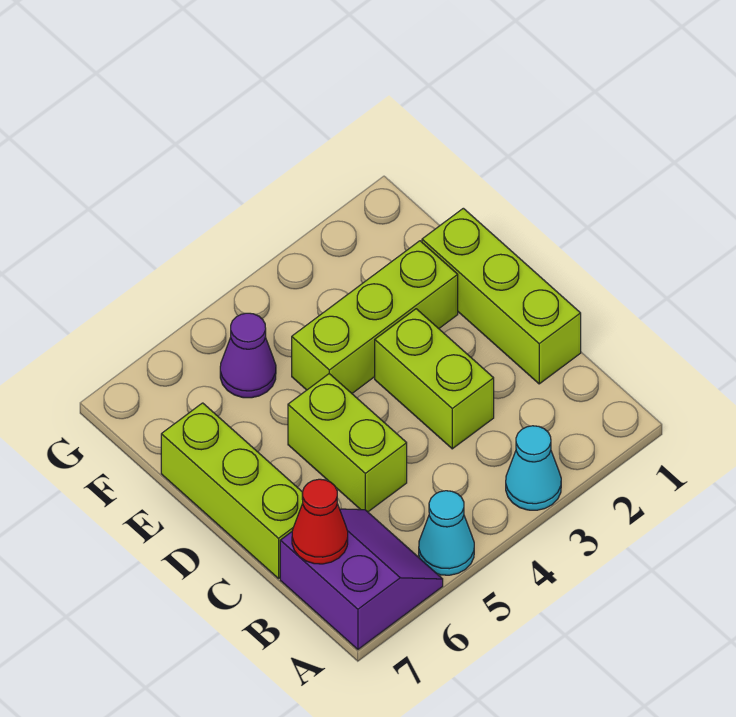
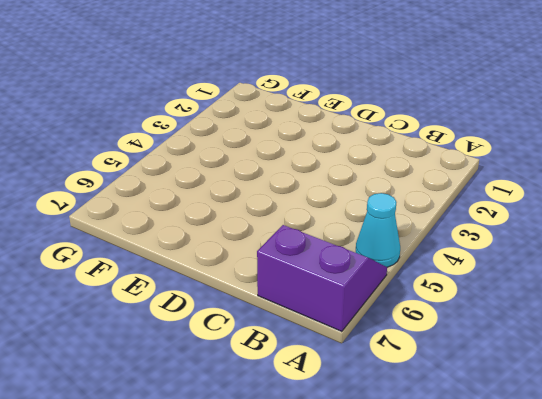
none -> cyan cone A3 level 1
none -> lime brick C1:E1 level 1

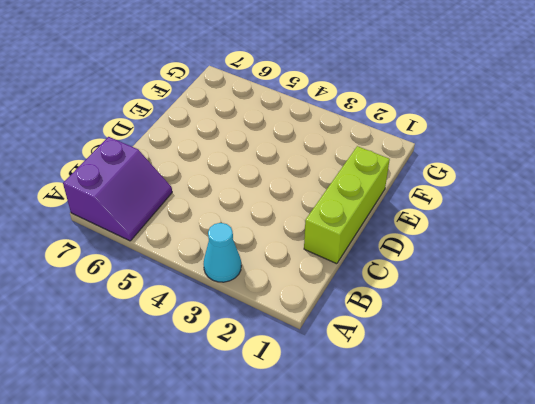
none -> cyan cone A5 level 1
none -> lime brick C3:D3 level 1

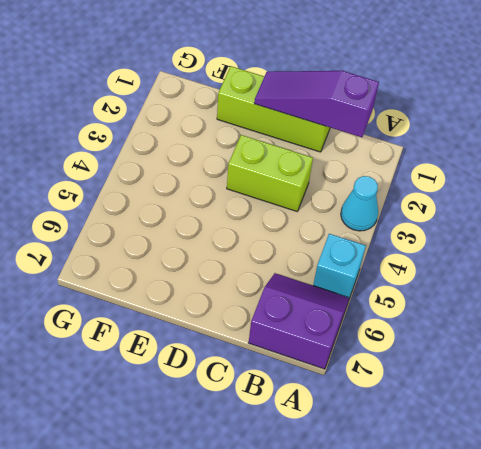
cyan brick A5 level 1 -> cyan cone A5 level 1
purple slope B1:D1 level 2 top B -> none
none -> lime brick C5:D5 level 1
none -> lime brick C7:E7 level 1

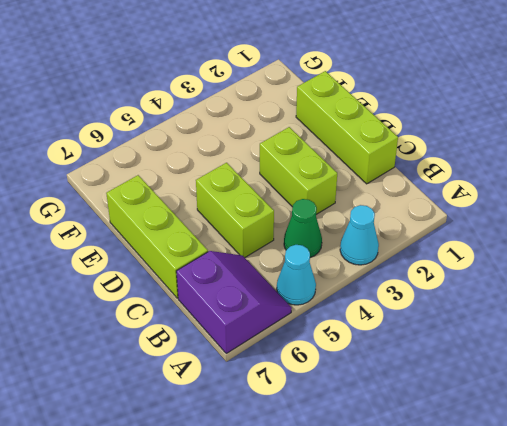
green cone B4 level 1 -> none
none -> lime brick E2:E4 level 1
none -> purple cone F5 level 1

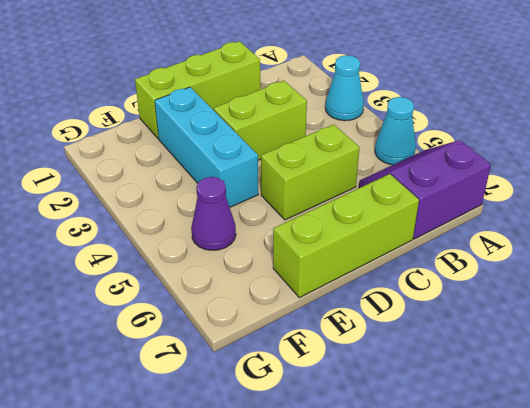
cyan brick E2:E4 level 1 -> lime brick E2:E4 level 1
none -> red cone B7 level 2

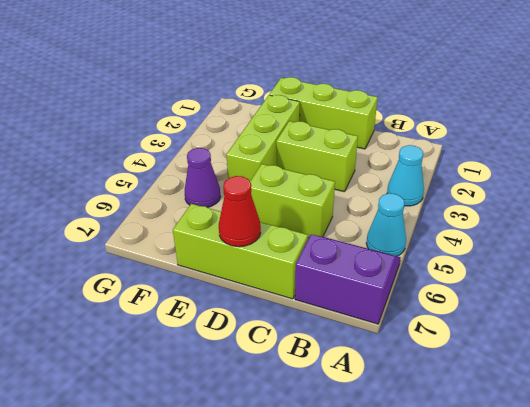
red cone D7 level 2 -> red cone B7 level 2

